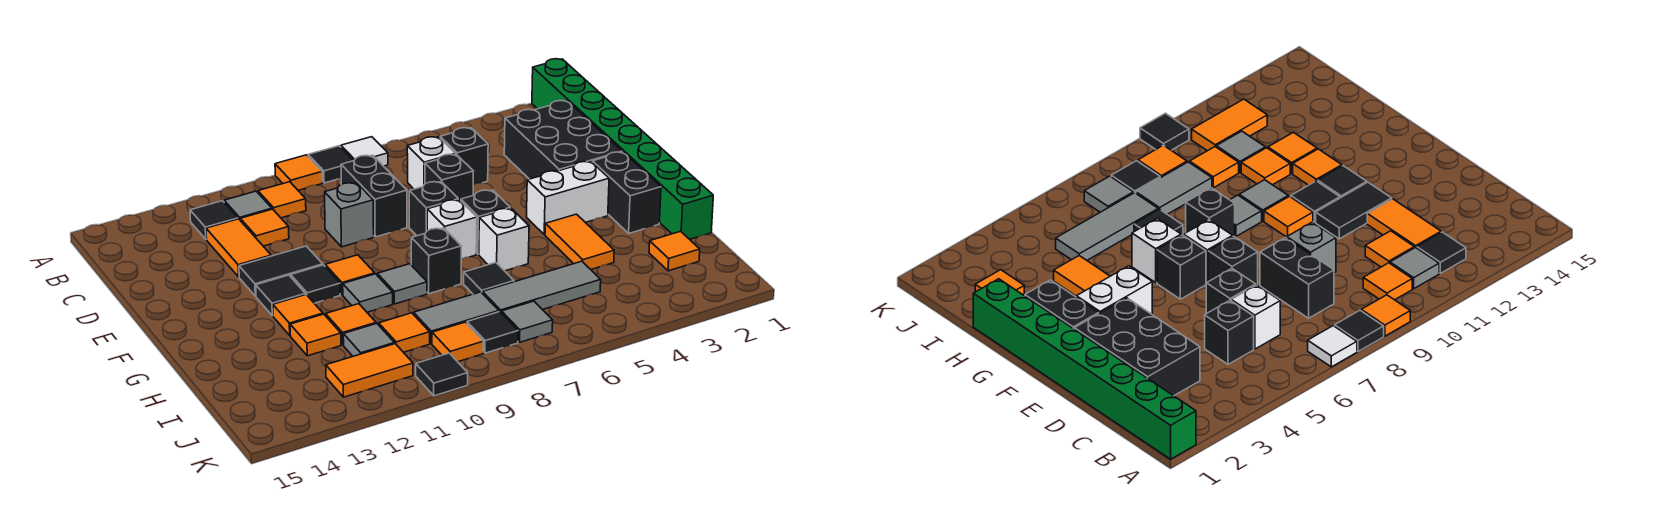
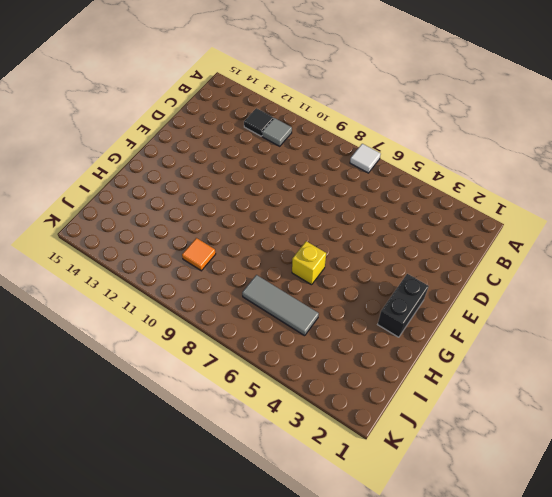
yellow brick G6 level 1 -> white brick G6 level 1
none -> green brick A1:H1 level 1
none -> black tile A8 level 1
none -> orange tile A9 level 1
none -> orange tile B10 level 1

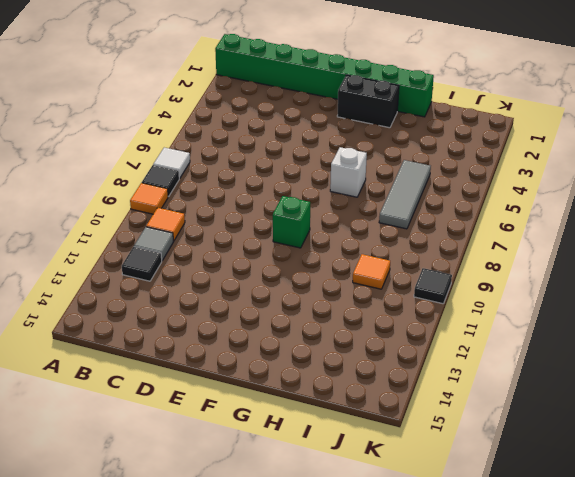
green brick F9 level 1 -> none
none -> black brick C2:E3 level 1
none -> black brick C5 level 1
none -> white brick C6 level 1
none -> black brick C8:D8 level 1

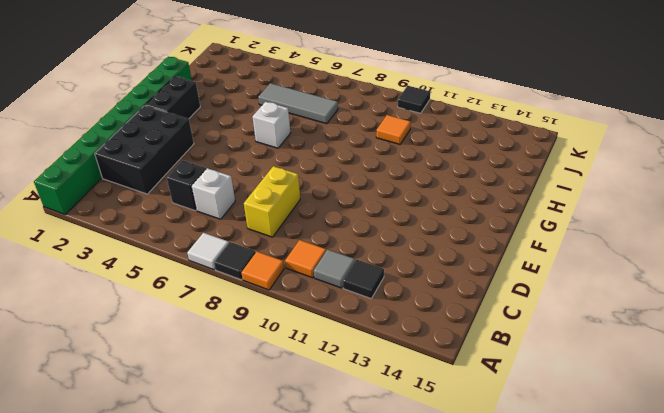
yellow brick C8:D8 level 1 -> black brick C8:D8 level 1
none -> orange tile C11 level 1
none -> orange tile C12:D12 level 1
none -> black brick D6 level 1
none -> grey brick D9 level 1

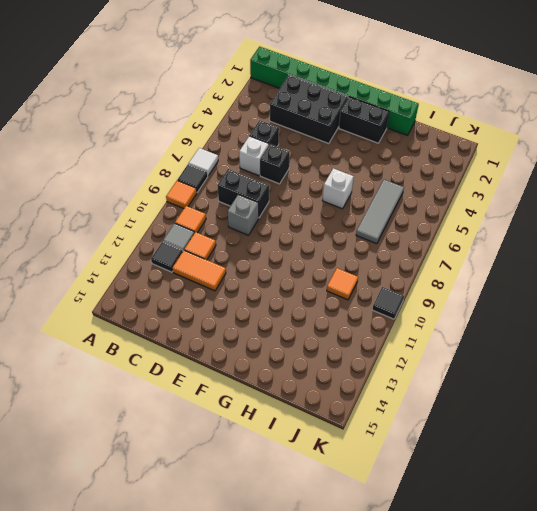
none -> black brick E7 level 1
none -> black tile E11:E12 level 1
none -> white brick F3:F4 level 1
none -> black brick F6 level 1

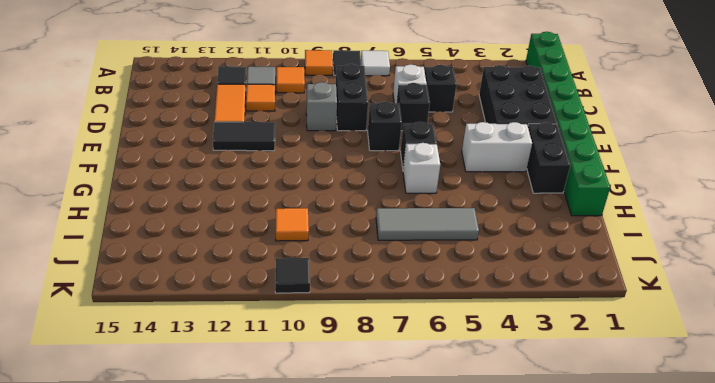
none -> white brick F7 level 1
none -> orange tile F10 level 1
none -> black tile F11 level 1
none -> black tile F12 level 1

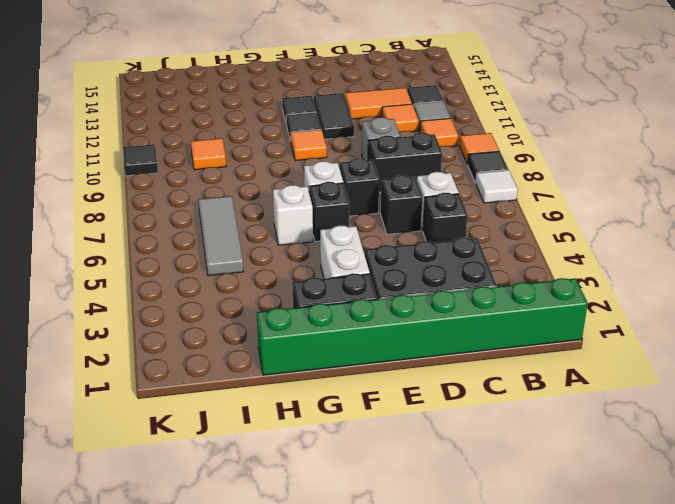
none -> orange tile G4:H4 level 1
none -> black brick G8 level 1
none -> grey tile G9 level 1
none -> grey tile G10 level 1

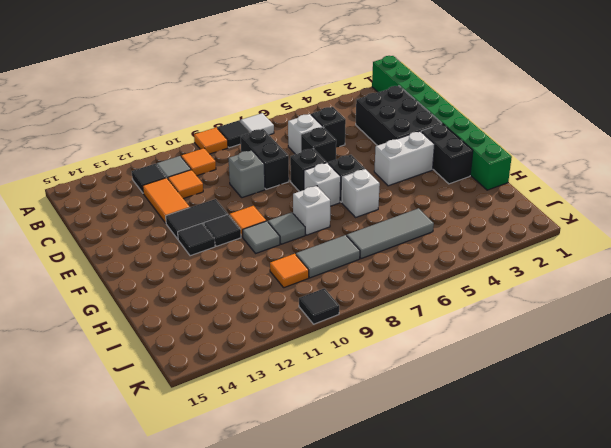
white brick G8 level 1 -> black brick G8 level 1
none -> orange tile G4:H4 level 1
none -> orange tile G12 level 1
none -> black tile H7 level 1
none -> orange tile H11 level 1

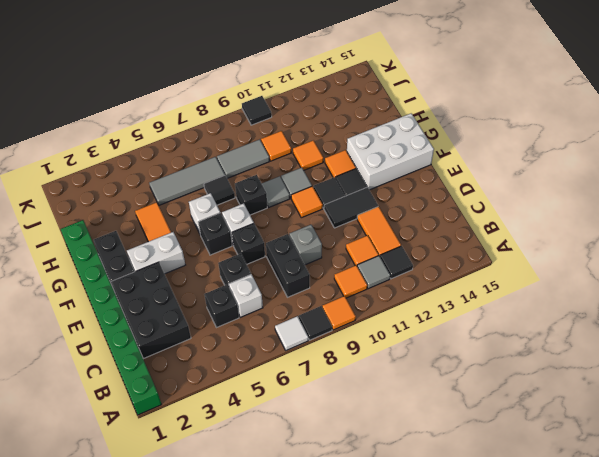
white brick F13:G15 level 1 -> none
none -> orange tile H12 level 1
none -> orange tile I2 level 1
none -> grey tile I11 level 1
none -> grey tile J7 level 1

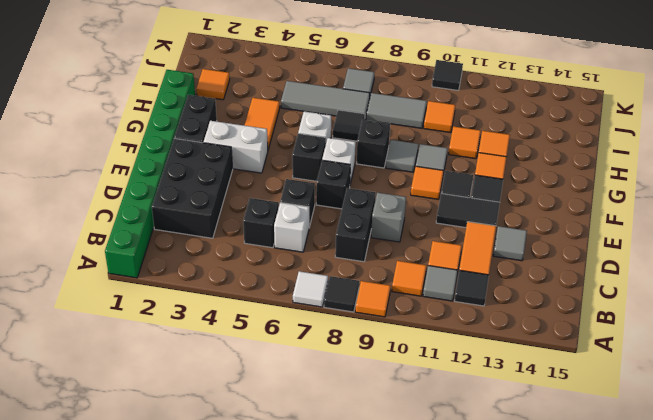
grey tile D13 level 1 -> grey tile I11 level 1
none -> black tile J8 level 1
none -> orange tile J9 level 1
none -> orange tile J11:J12 level 1

